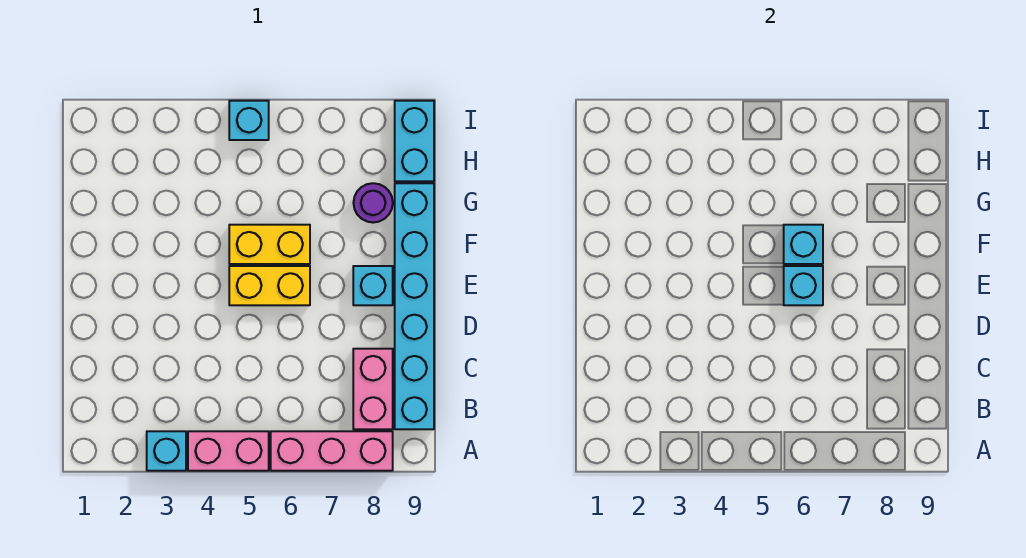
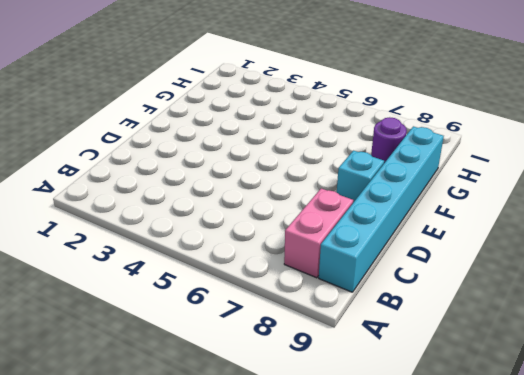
none -> cyan brick A3 level 1
none -> pink brick A4:A5 level 1
none -> pink brick A6:A8 level 1

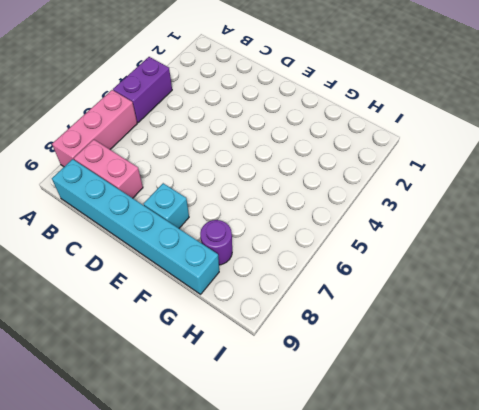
purple brick A4:A5 level 1 -> pink brick A4:A5 level 1
none -> cyan brick A3 level 1
none -> yellow brick E5:E6 level 1
none -> yellow brick F5:F6 level 1

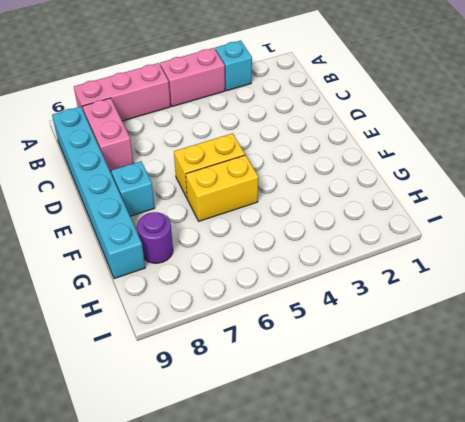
none -> cyan brick H9:I9 level 1
none -> cyan brick I5 level 1
none -> cyan brick E6 level 2

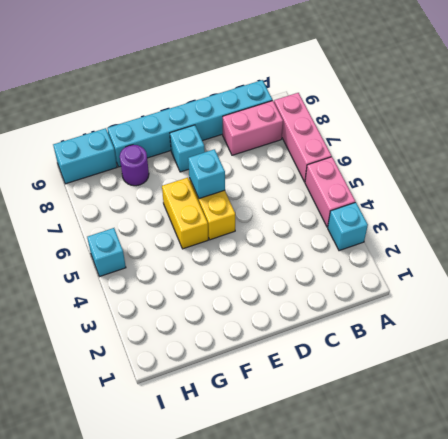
none -> cyan brick F6 level 2

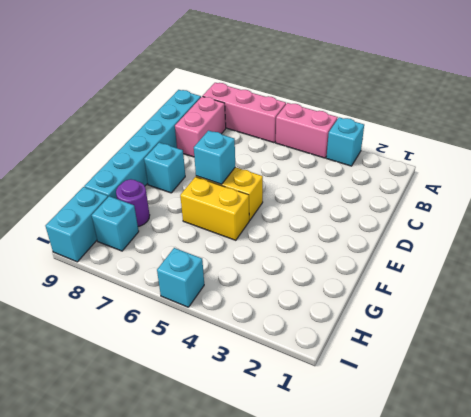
cyan brick H8 level 1 -> cyan brick F6 level 2

